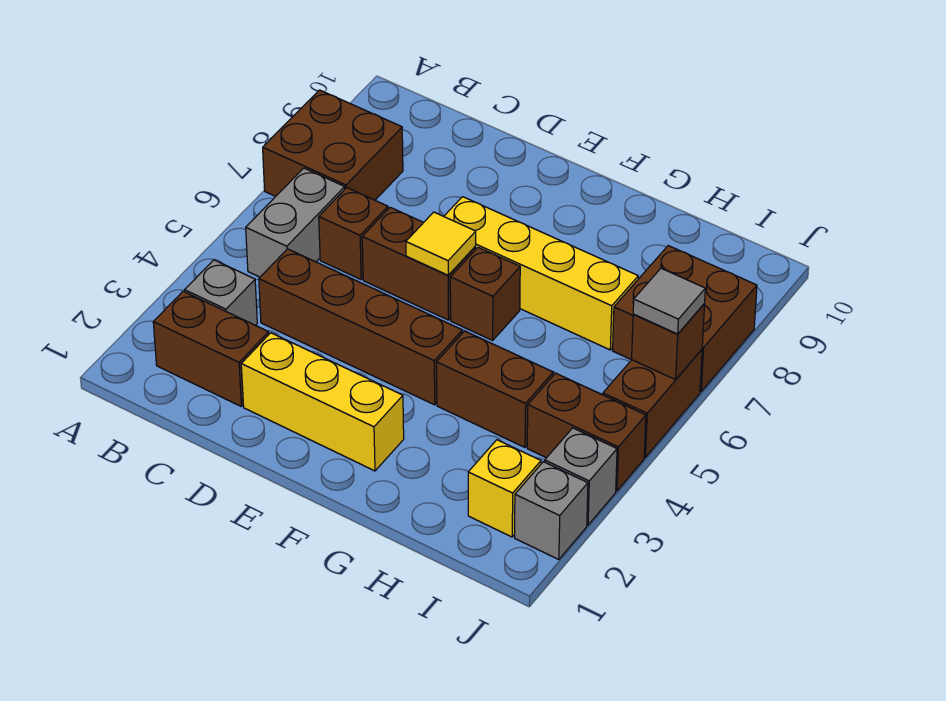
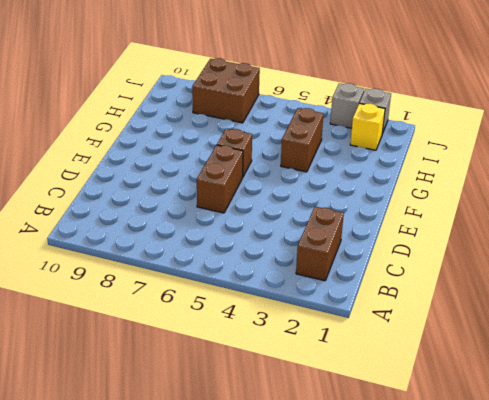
none -> brown brick A7:B8 level 1
none -> grey brick B3 level 1
none -> grey brick B5:B6 level 1

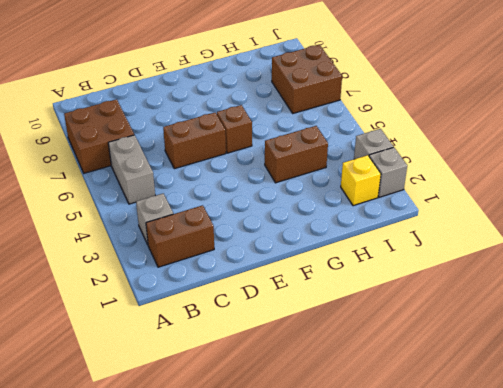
none -> brown brick C4:F4 level 1
none -> brown brick C6 level 1
none -> yellow brick D2:F2 level 1

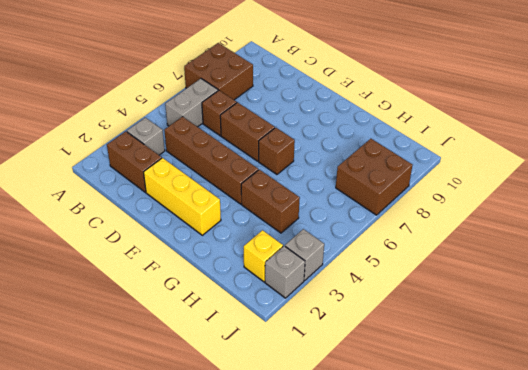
none -> yellow brick E7:H7 level 1
none -> brown brick I4:J4 level 1
none -> brown brick J5:J6 level 1

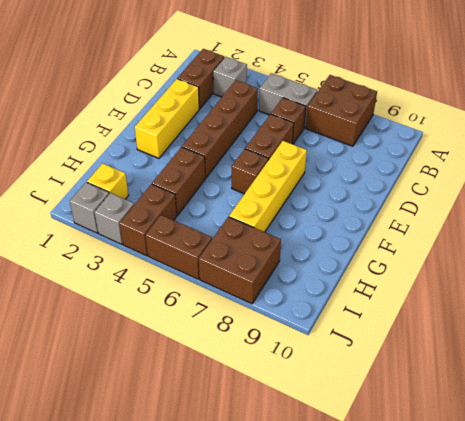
none -> yellow tile E6 level 2
none -> brown brick J6 level 2
none -> grey tile J6 level 3

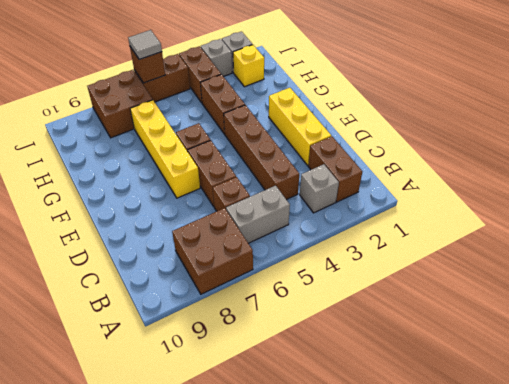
none -> yellow tile E6 level 2

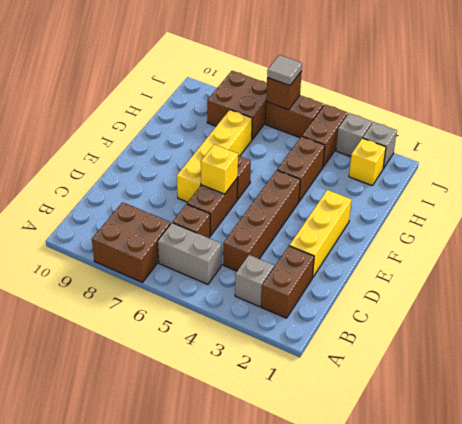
yellow brick E6 level 2 -> yellow tile E6 level 2

